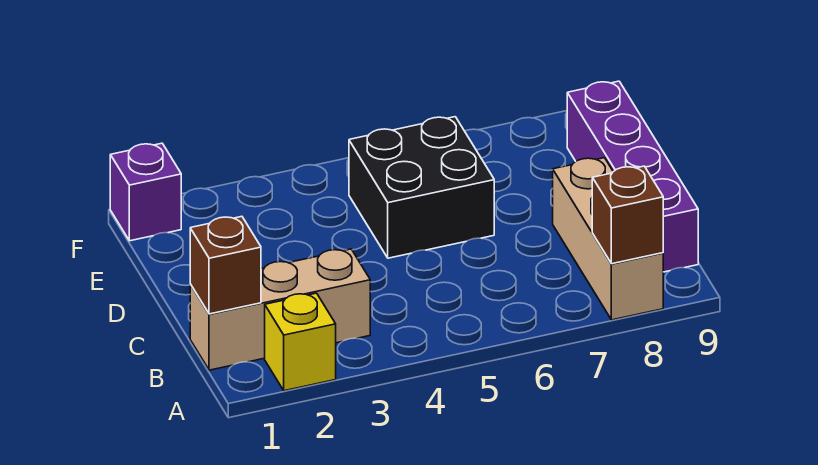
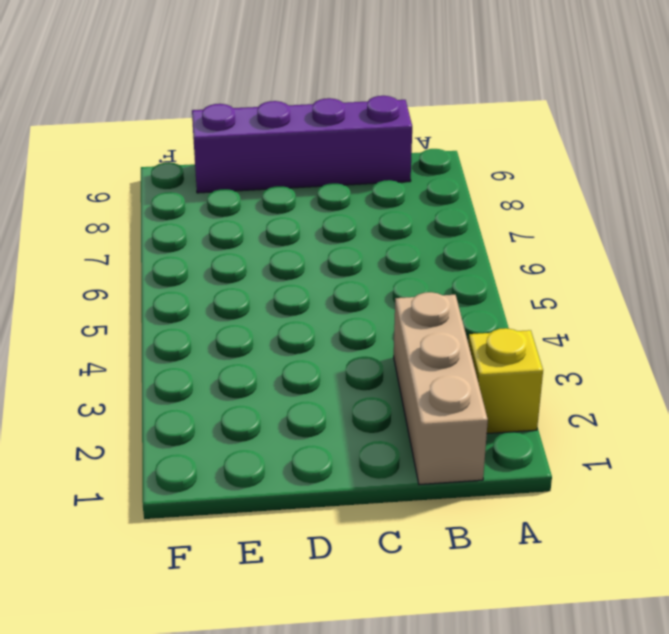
none -> tan brick A8:C8 level 1
none -> black brick D5:E6 level 1

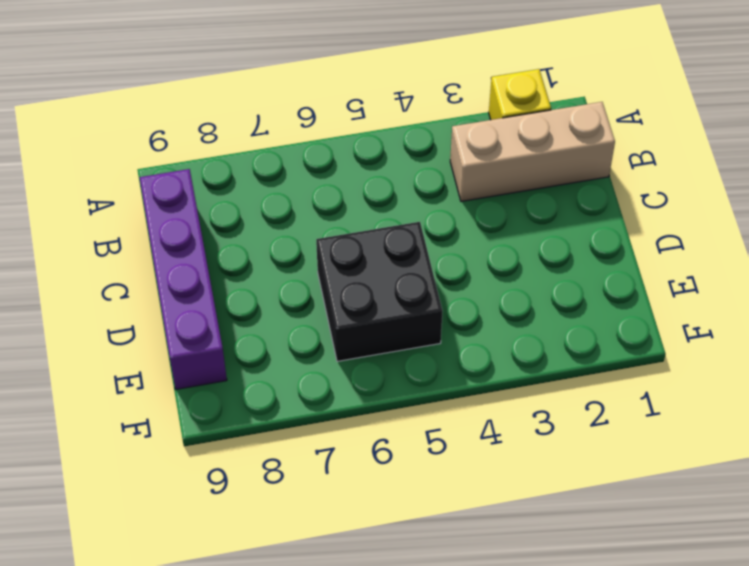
none -> tan brick A8:C8 level 1
none -> purple brick F1 level 1

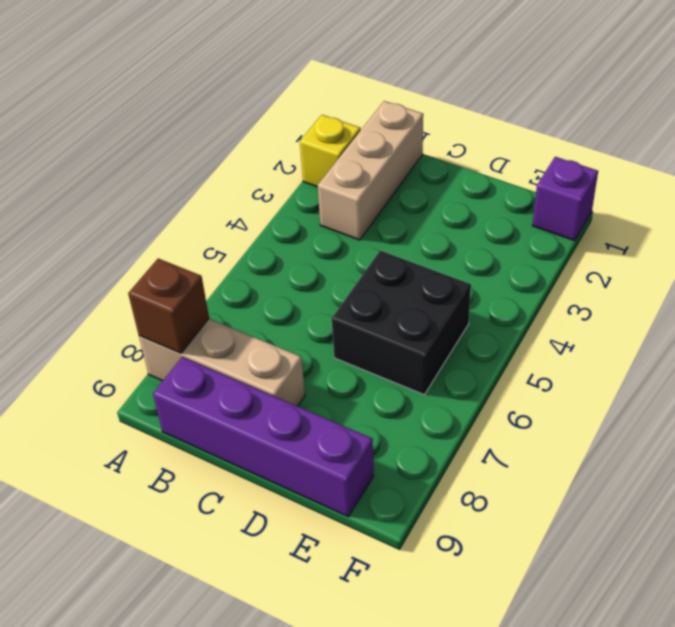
none -> brown brick B1 level 2

